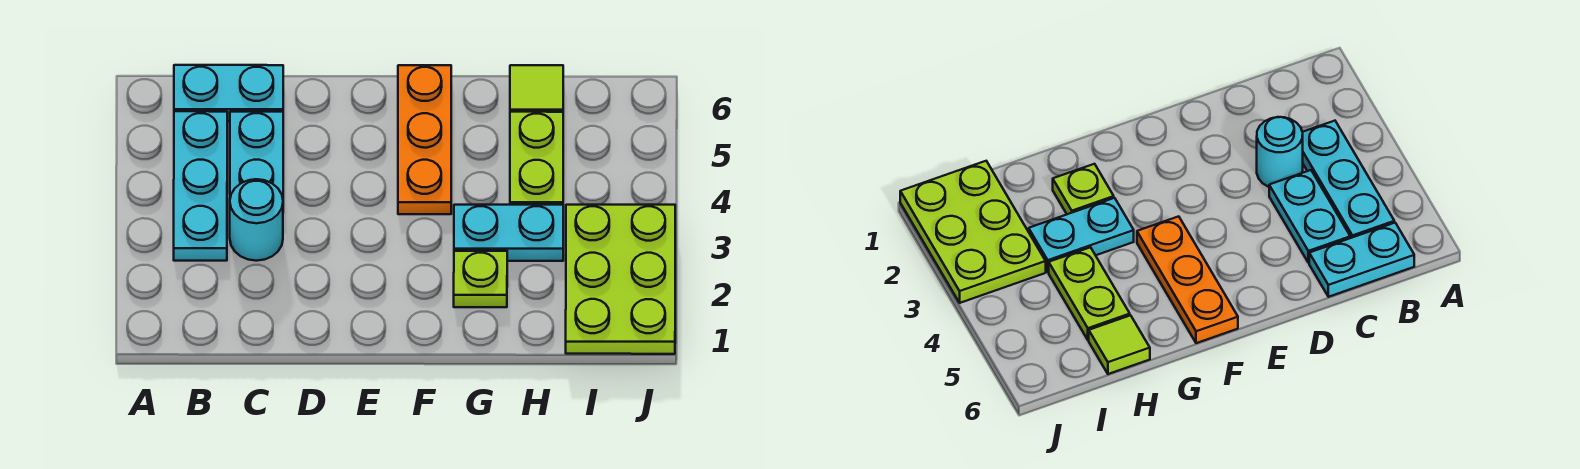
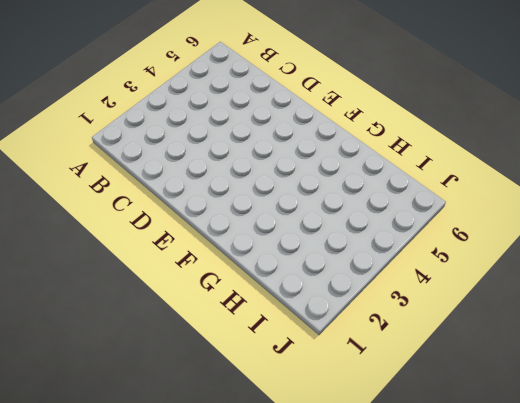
none -> cyan plate B3:B5 level 1
none -> cyan plate B6:C6 level 1

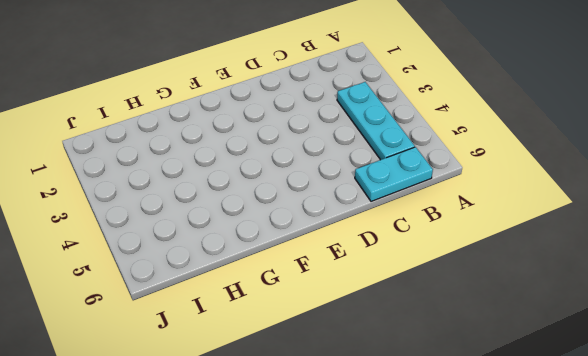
none -> cyan round brick C3 level 1
none -> cyan plate C4:C5 level 1

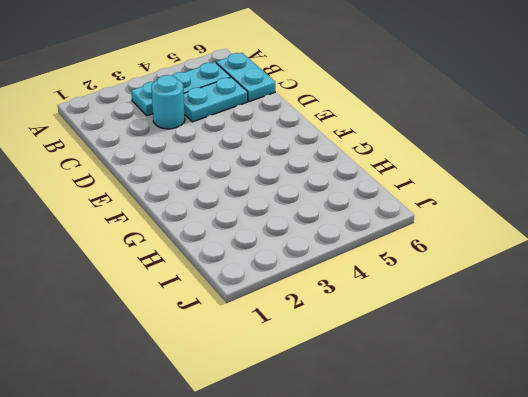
none -> orange plate F4:F6 level 1
none -> lime plate G2 level 1

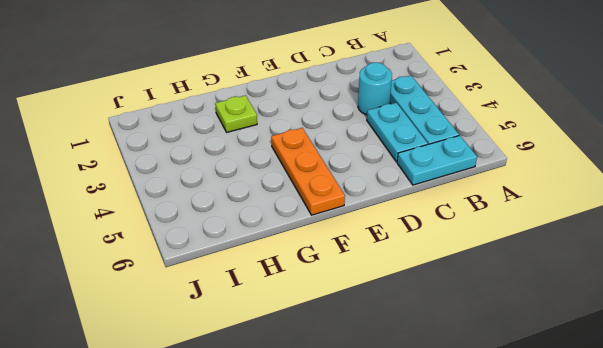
none -> cyan plate G3:H3 level 1
none -> lime plate H4:H5 level 1

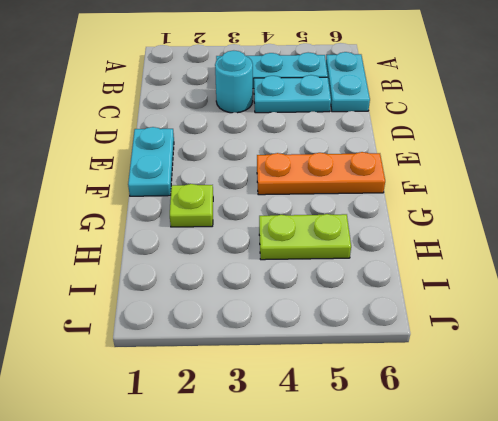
cyan plate E1:F1 level 1 -> cyan plate G3:H3 level 1
none -> lime tile H6 level 1
none -> lime plate I1:J3 level 1

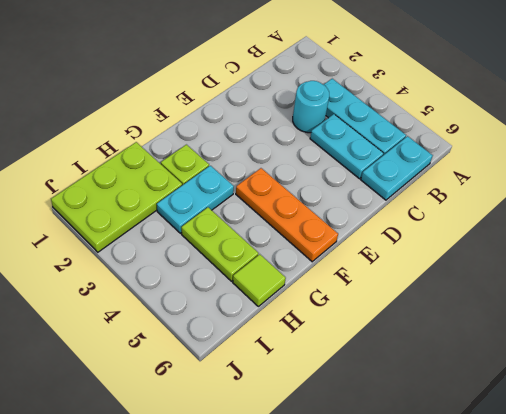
lime plate H1:J2 level 1 -> lime plate I1:J3 level 1

